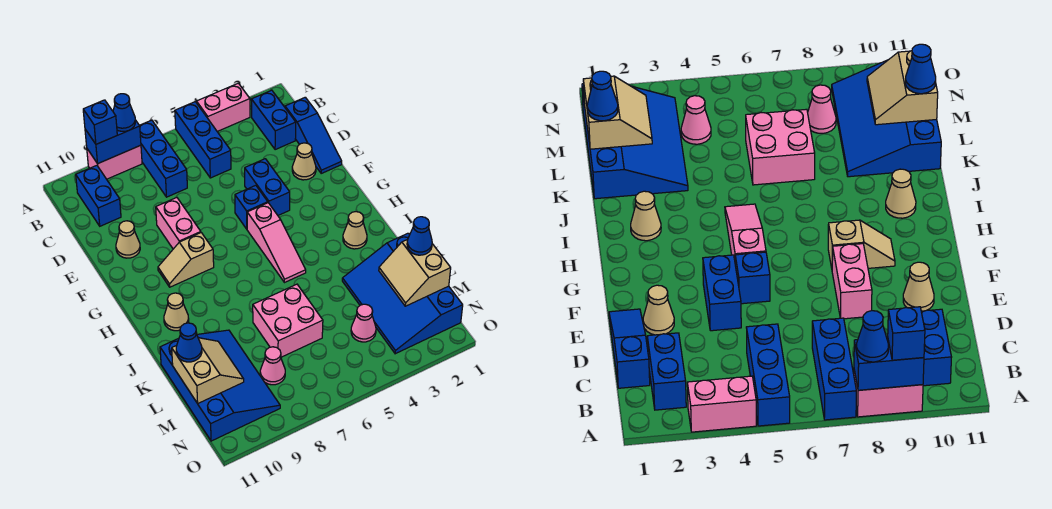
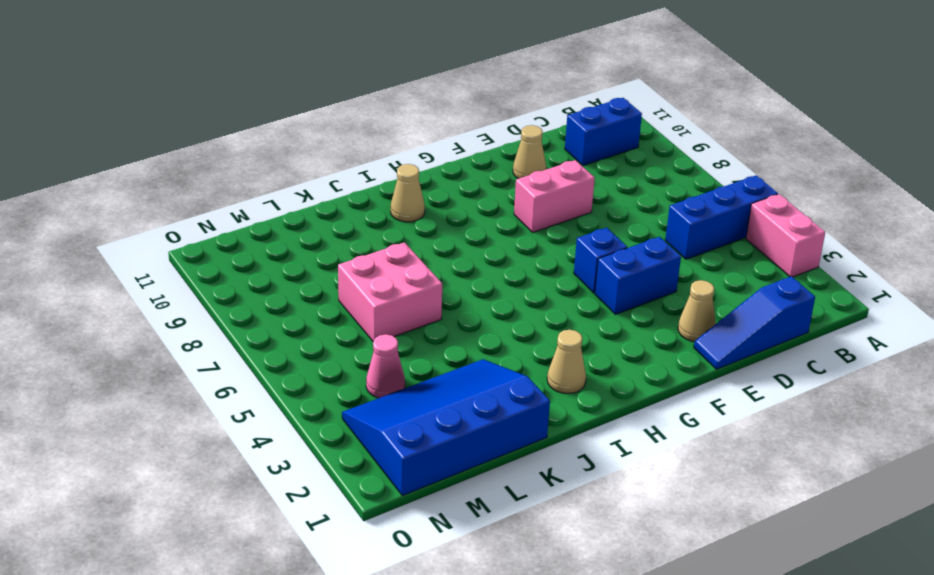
none -> blue brick A7:C7 level 1
none -> pink brick A8:A9 level 1
none -> blue brick B2:C2 level 1

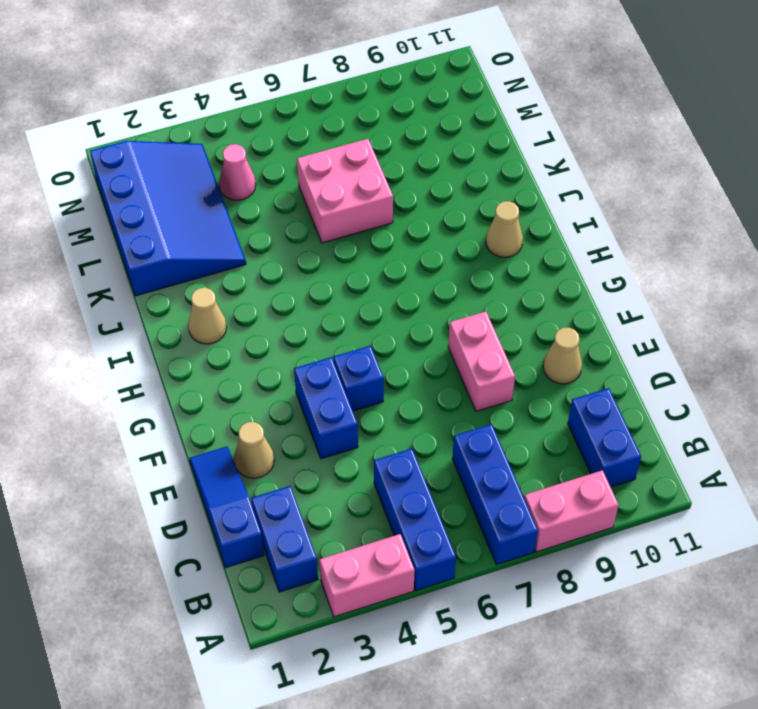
none -> pink slope G5:I5 level 1 top G
none -> tan slope G8:G9 level 1 top 8
none -> blue slope K9:N11 level 1 top 11

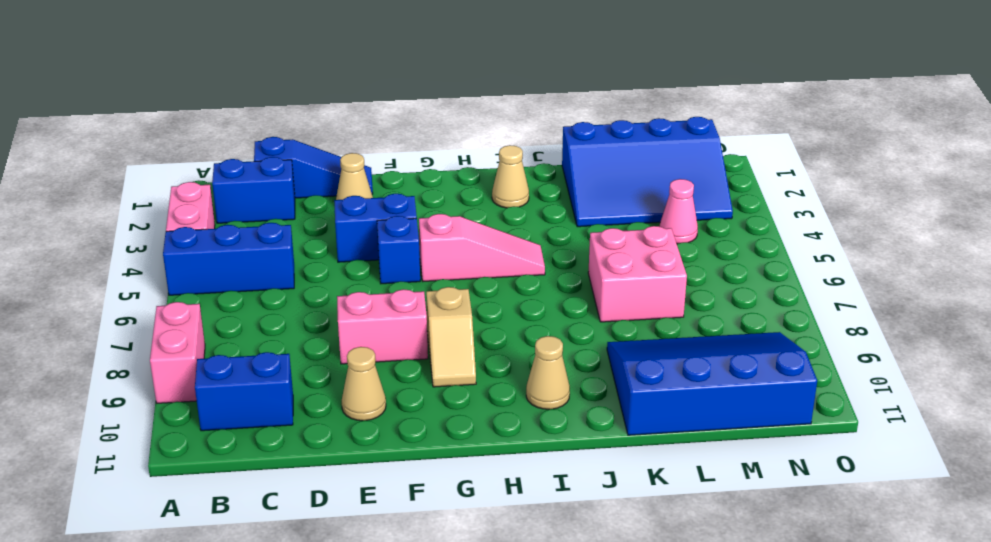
none -> blue brick A7:C7 level 1
none -> pink cone M8 level 1
none -> blue brick A8:A9 level 2

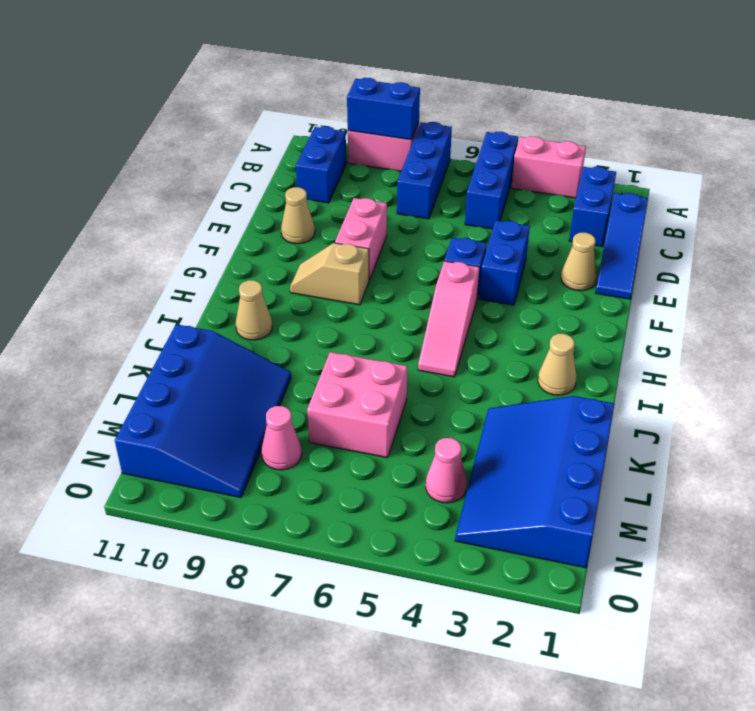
none -> tan slope L1:M2 level 2 top 1
none -> tan slope L10:M11 level 2 top 11
none -> blue cone A8 level 3

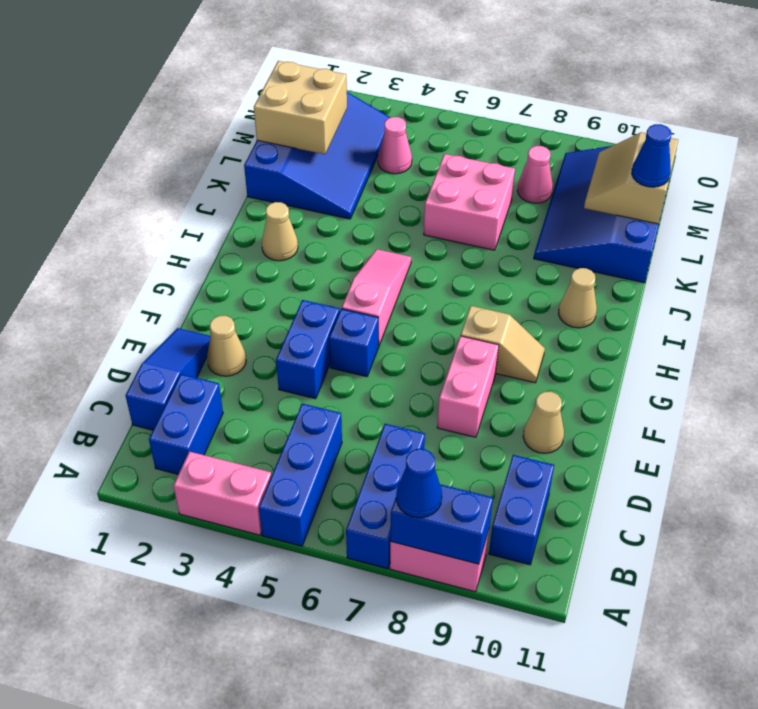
tan brick L1:M2 level 2 -> tan slope L1:M2 level 2 top 1
none -> blue brick A9 level 3
none -> blue cone L1 level 3

